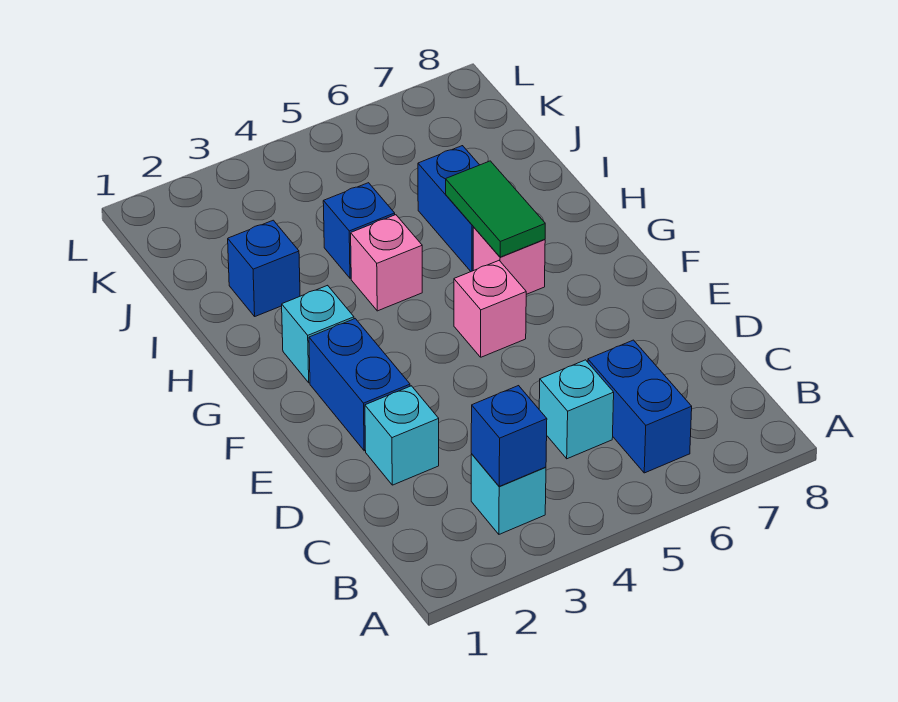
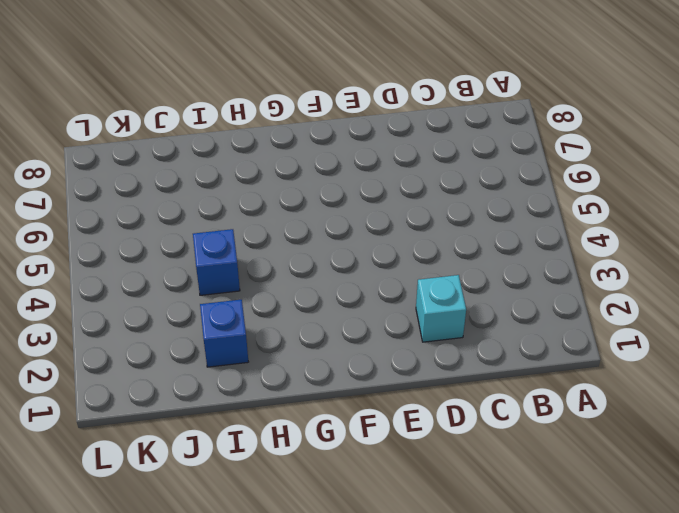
none -> cyan brick B3 level 1
none -> blue brick B6:C6 level 1
none -> cyan brick C5 level 1

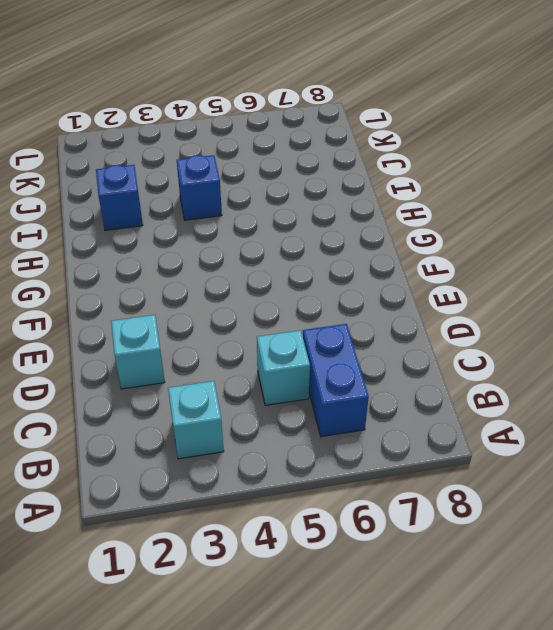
none -> blue brick E2:F2 level 1
none -> pink brick F5 level 1
none -> cyan brick G2 level 1

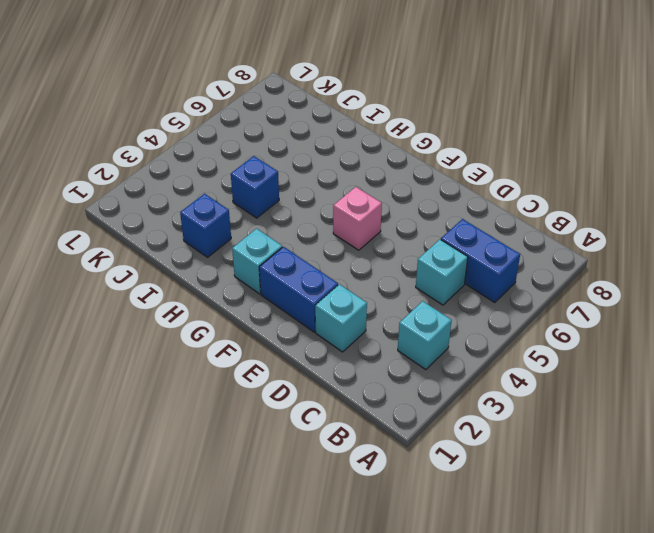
none -> pink brick G6 level 1
none -> pink brick H4 level 1
none -> blue brick H6:I6 level 1

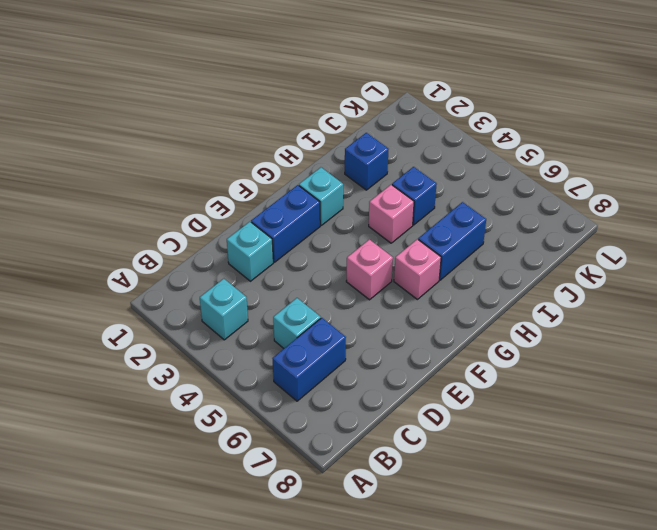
none -> blue brick B3 level 2
none -> green tile G6:H6 level 2

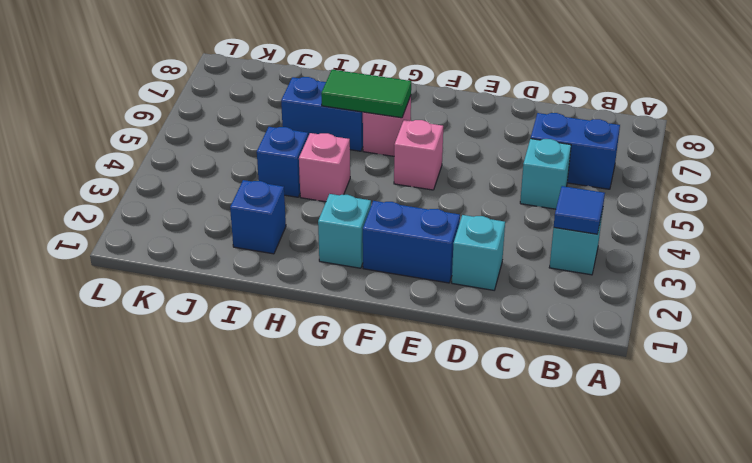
blue tile B3 level 2 -> blue brick B3 level 2

